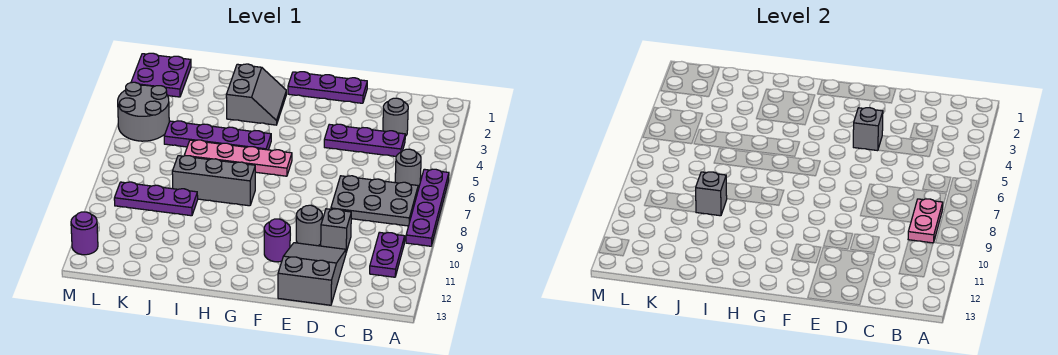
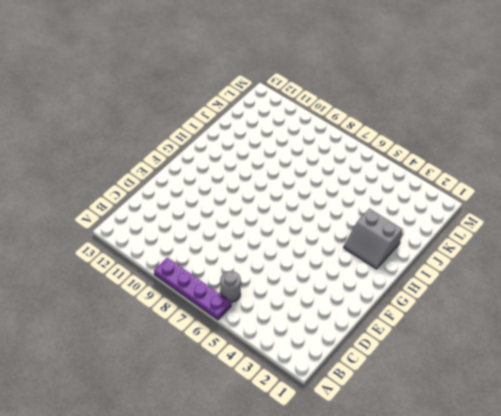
none -> grey plate B7:D8 level 1
none -> purple plate B10:B11 level 1
none -> grey round brick C3 level 1

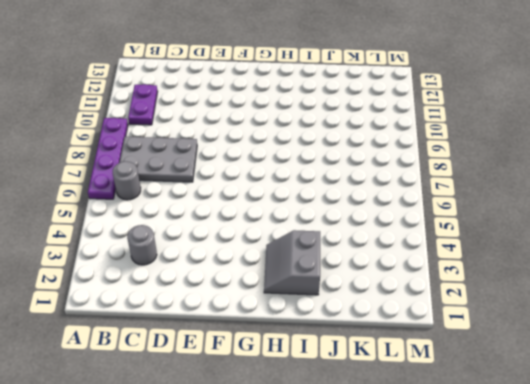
none -> purple plate C4:E4 level 1
none -> grey brick D10 level 1
none -> grey slope D11:E13 level 1 top 13

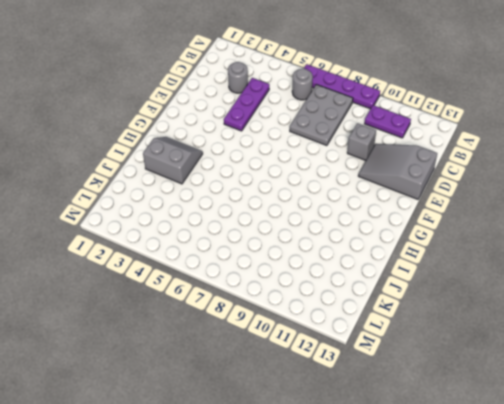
none -> purple plate E1:G1 level 1
none -> grey round brick E10 level 1
none -> purple round brick F11 level 1

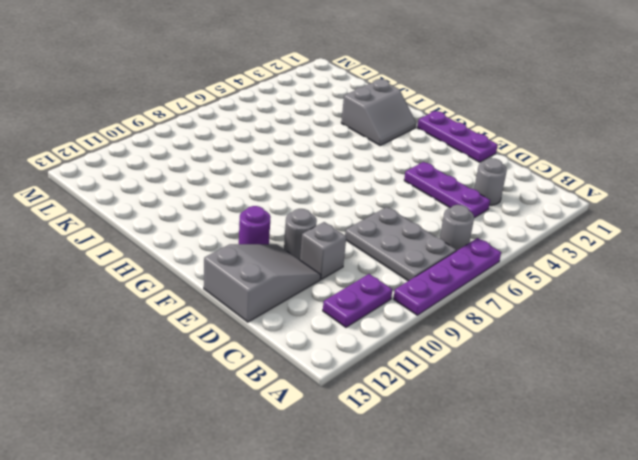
none -> pink plate G6:J6 level 1
none -> purple plate H5:K5 level 1
none -> grey brick H8:J8 level 1

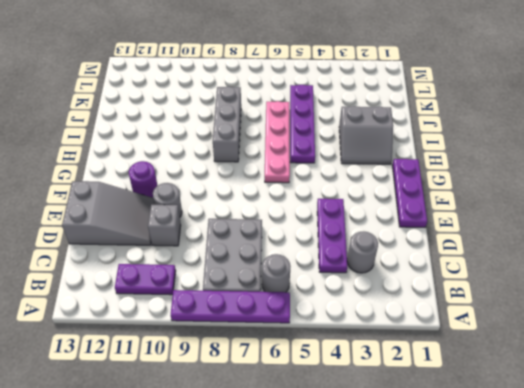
none -> purple plate J9:L9 level 1
none -> purple plate L1:M2 level 1
none -> grey round brick L4:M5 level 1

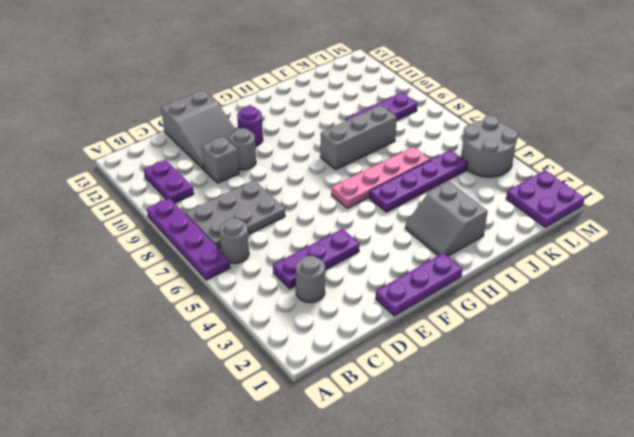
none -> purple round brick M12 level 1
none -> pink plate B8:B9 level 2
none -> grey brick E4 level 2

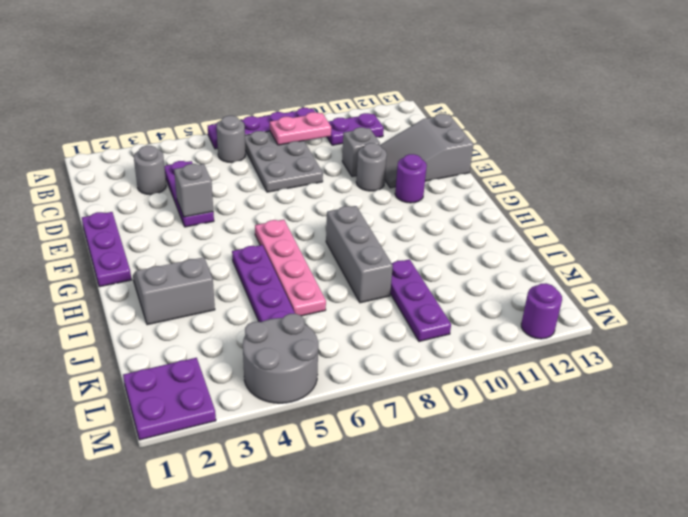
none -> grey brick J9 level 2

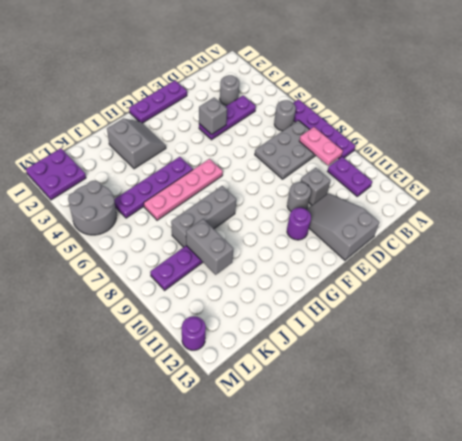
grey brick J9:J10 level 2 -> grey brick J9 level 2

